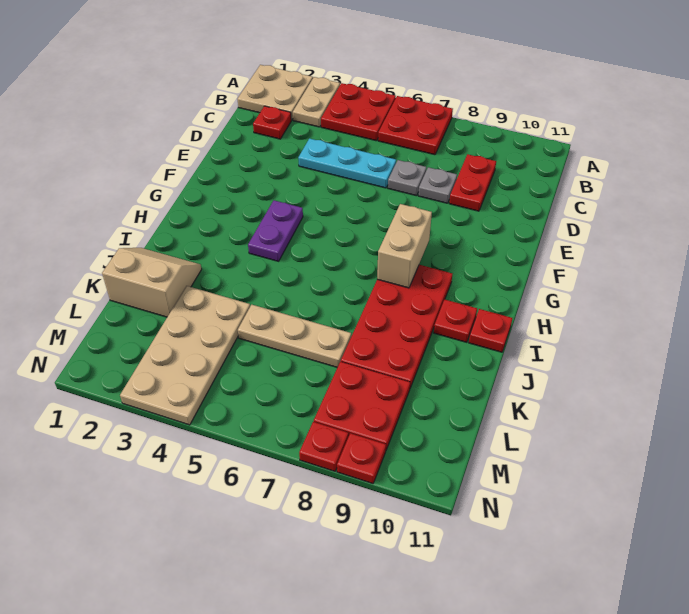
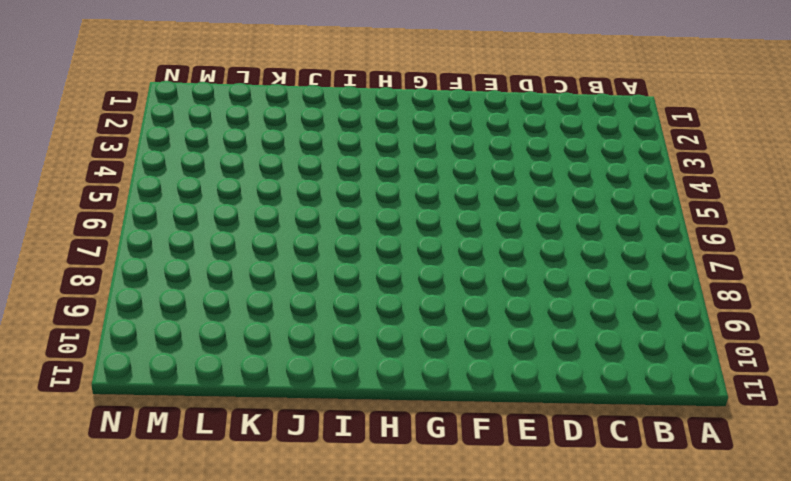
none -> tan plate A1:B2 level 1
none -> tan plate A3:B3 level 1
none -> red plate A4:B5 level 1

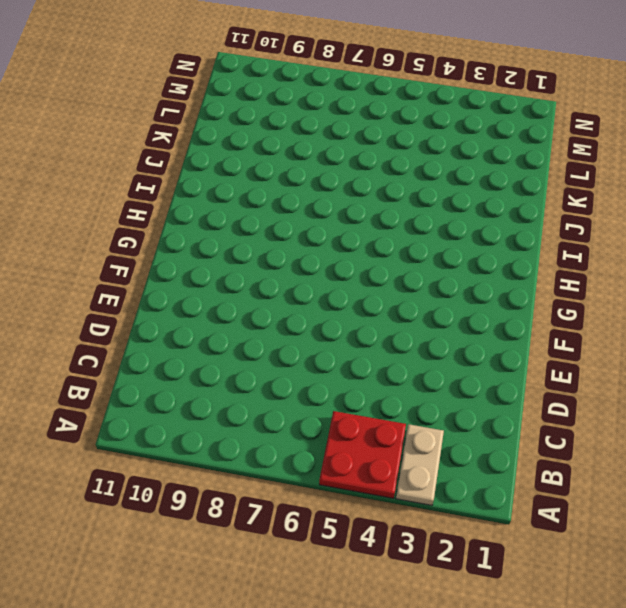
none -> tan plate A1:B2 level 1
none -> red plate A6:B7 level 1
none -> red plate C2 level 1

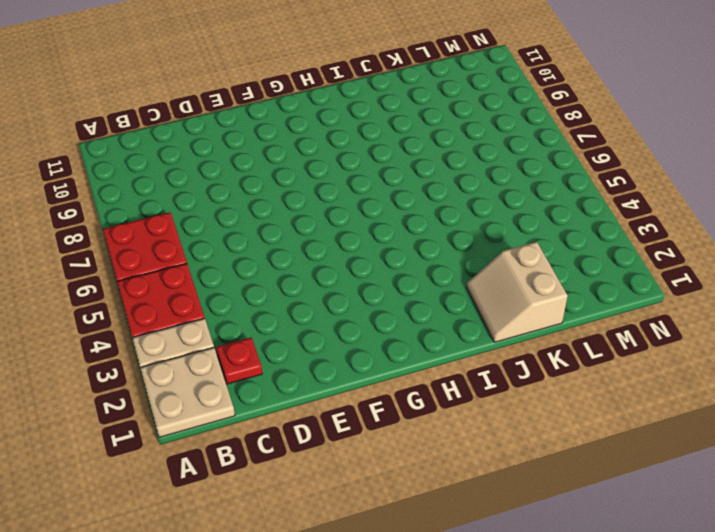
none -> red plate C9:D9 level 1
none -> cyan plate D4:D6 level 1
none -> grey plate D7 level 1

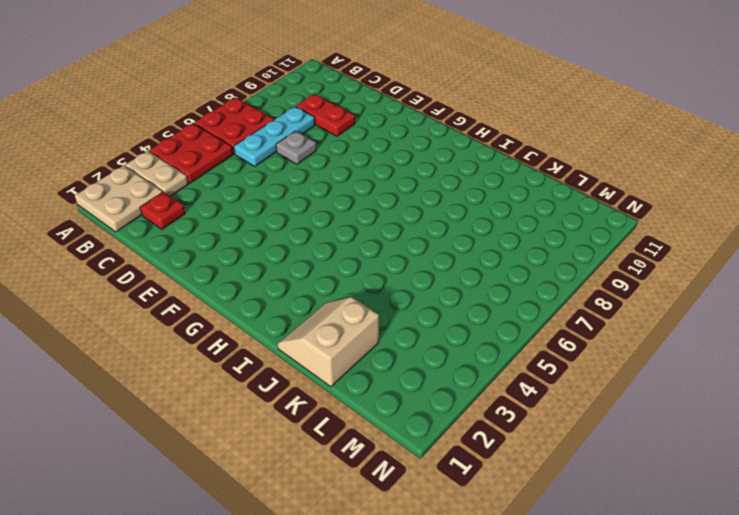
cyan plate C6:C8 level 1 -> cyan plate D4:D6 level 1
none -> grey plate D8 level 1
none -> purple plate G4:H4 level 1
none -> red plate H8:K9 level 1

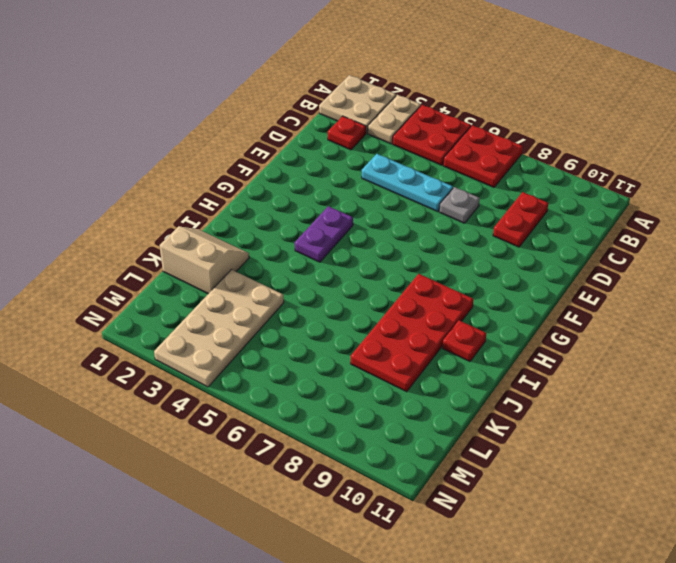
none -> grey plate D8 level 1
none -> red plate I11 level 1
none -> tan plate K5:K7 level 1

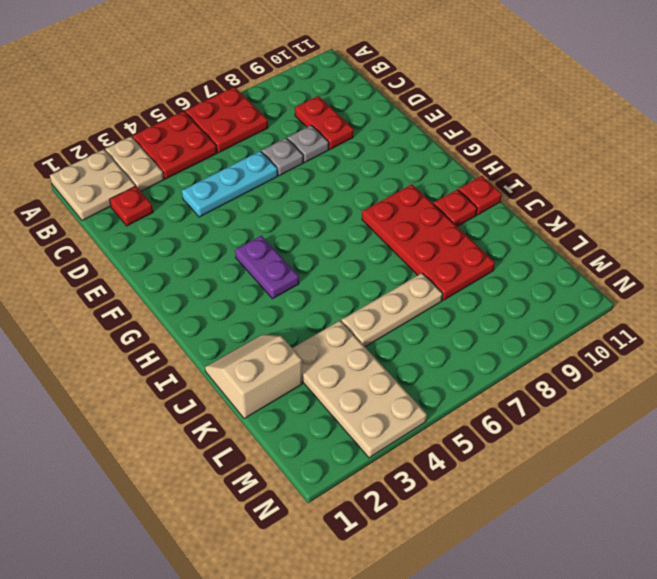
none -> red plate L8:M9 level 1
none -> red plate N8 level 1
none -> red plate N9 level 1

